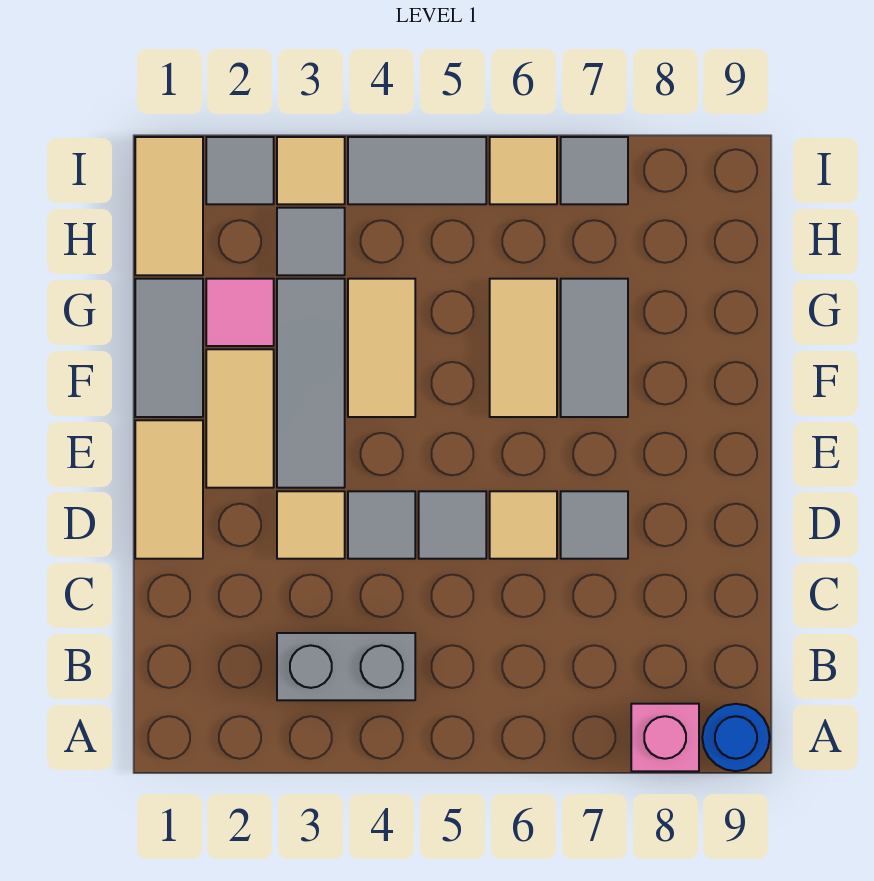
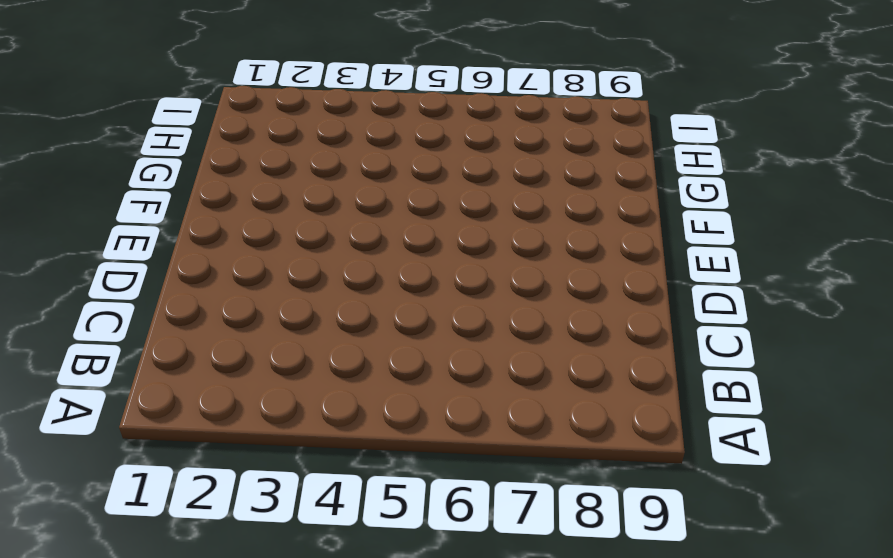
none -> pink brick A8 level 1
none -> blue round brick A9 level 1
none -> grey brick B3:B4 level 1

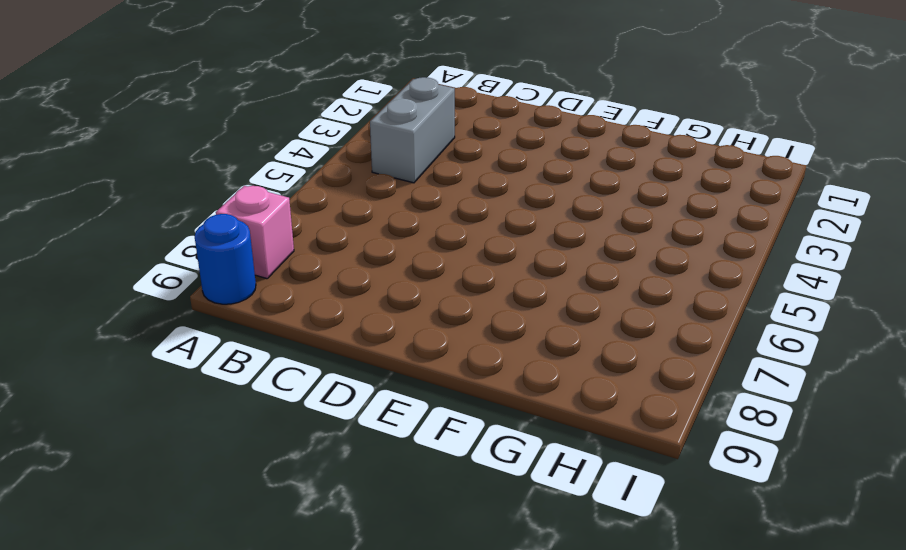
none -> tan tile D1:E1 level 1
none -> tan tile D3 level 1
none -> grey tile D4 level 1

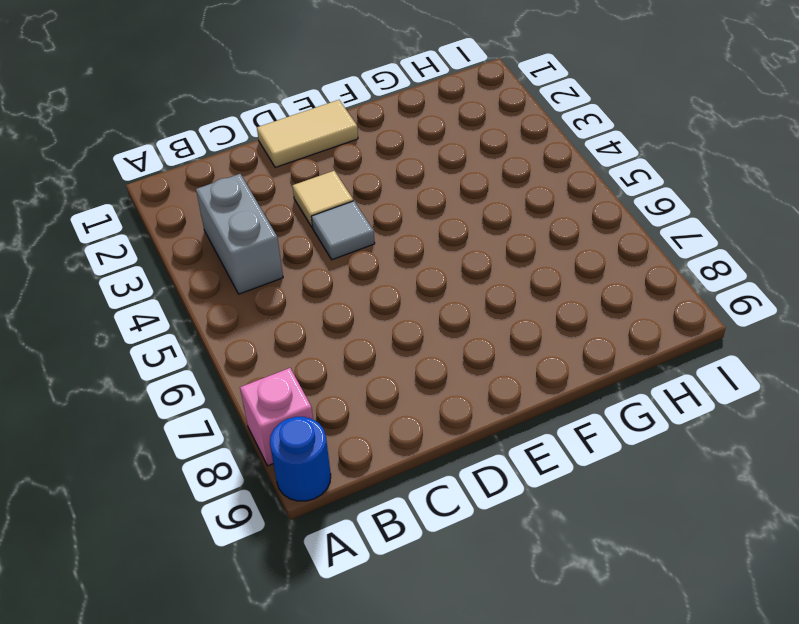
none -> grey tile D5 level 1
none -> tan tile D6 level 1
none -> grey tile D7 level 1

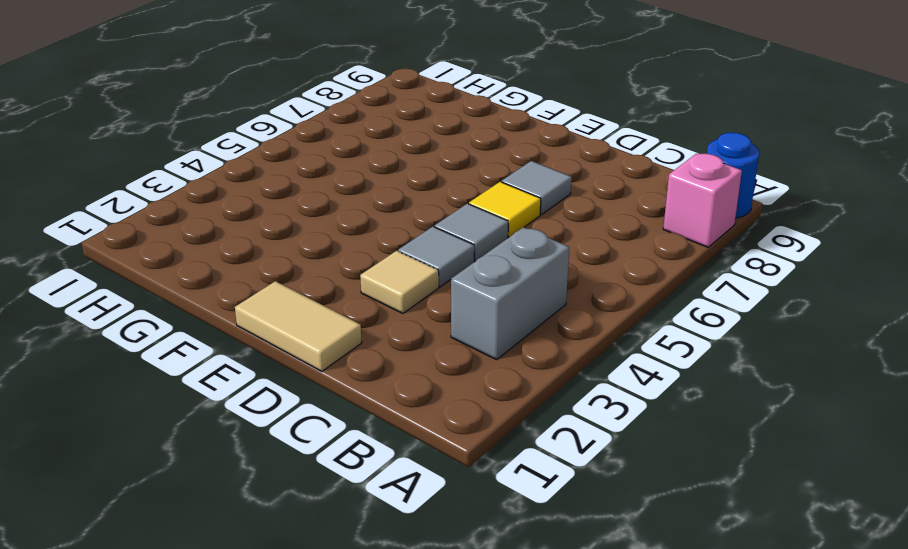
yellow tile D6 level 1 -> tan tile D6 level 1
none -> tan tile E2:F2 level 1
none -> grey tile E3:G3 level 1
none -> grey tile F1:G1 level 1

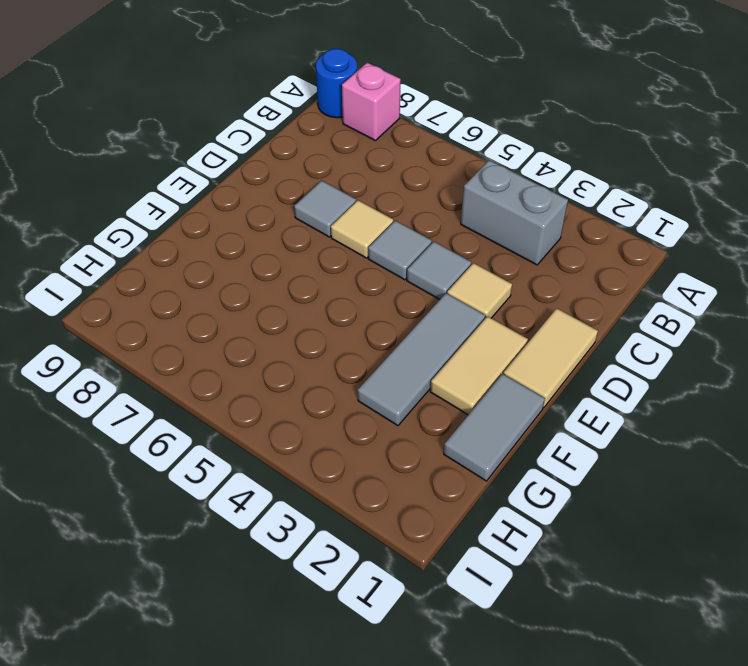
none -> tan tile F4:G4 level 1
none -> tan tile F6:G6 level 1
none -> grey tile F7:G7 level 1

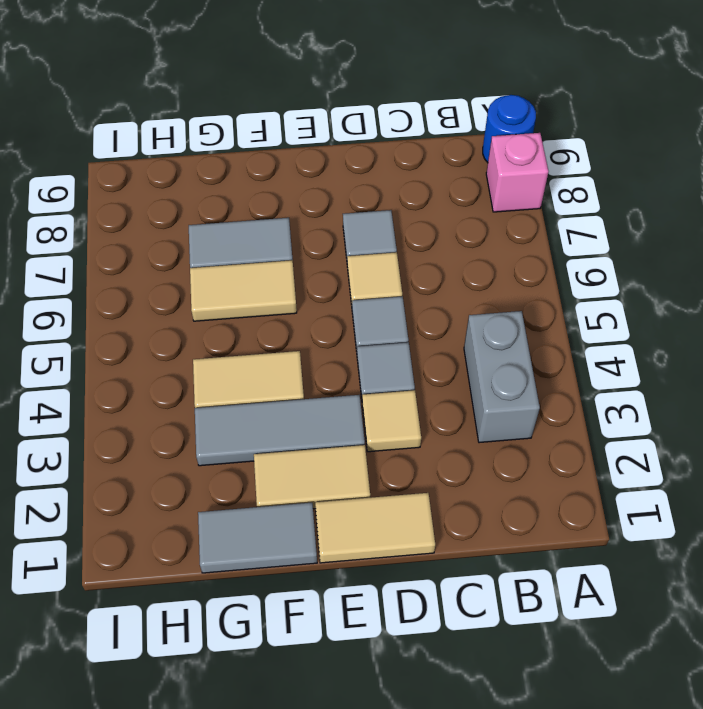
none -> pink tile G2 level 1
none -> tan tile H1:I1 level 1
none -> grey tile H3 level 1

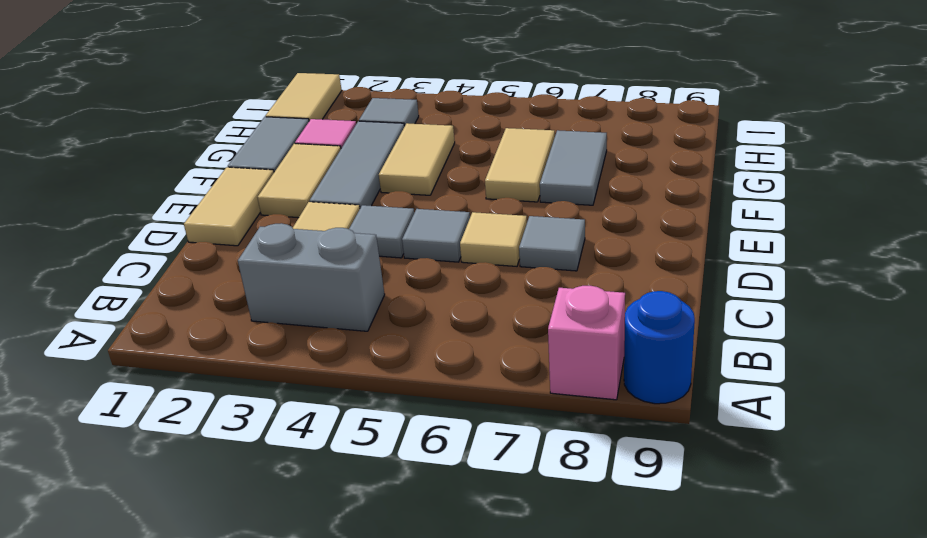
none -> grey tile I2 level 1
none -> tan tile I3 level 1
none -> grey tile I4:I5 level 1

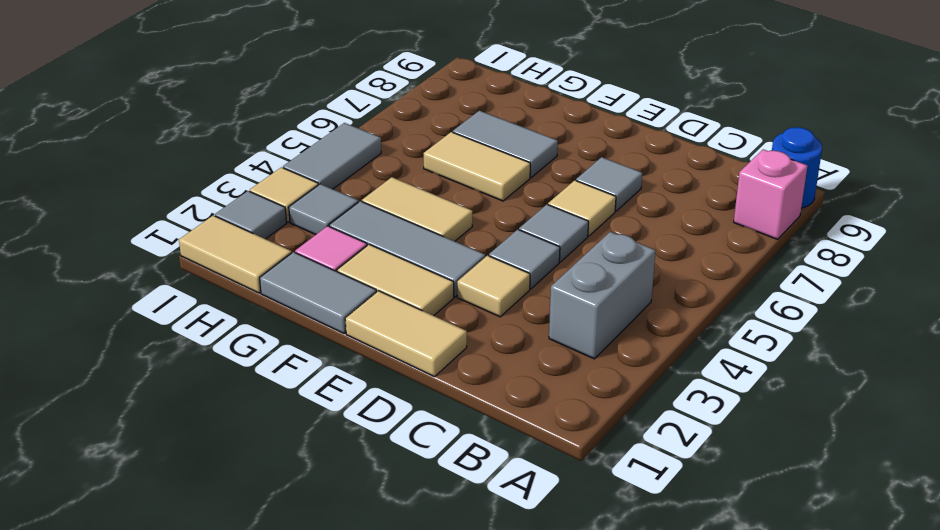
none -> tan tile I6 level 1
none -> grey tile I7 level 1

